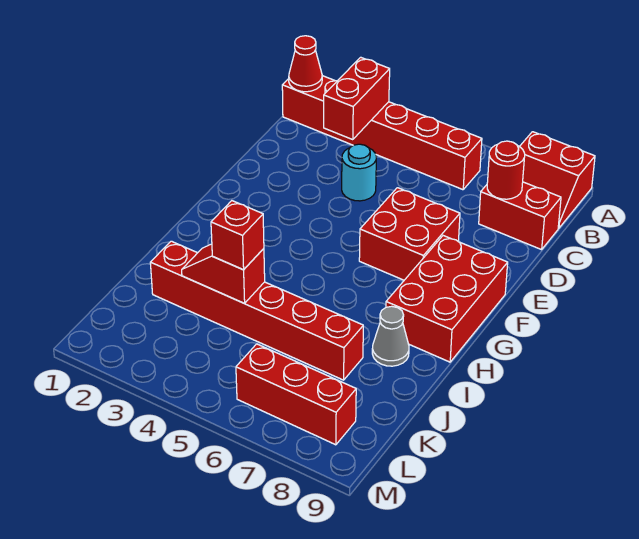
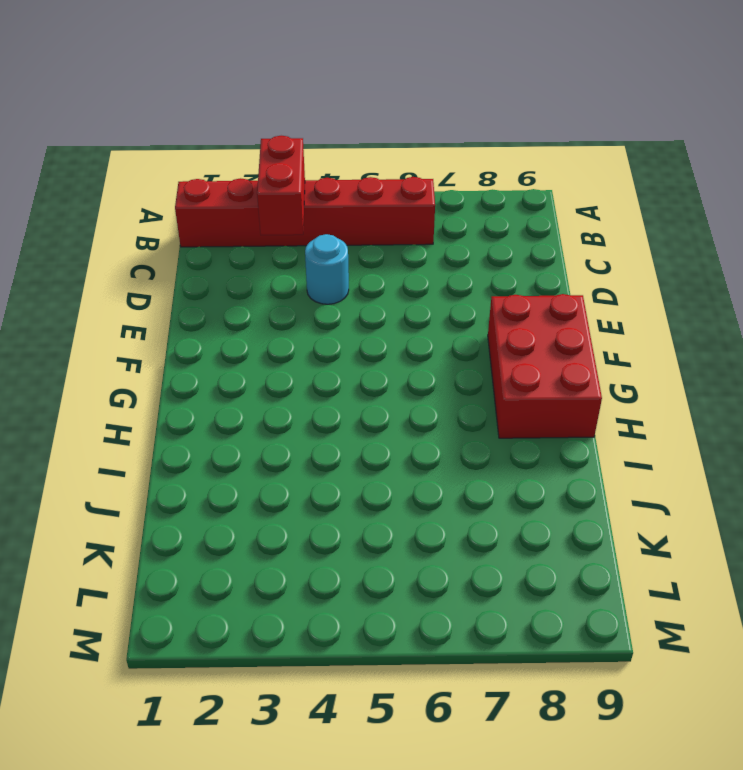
none -> red slope A8:B9 level 1 top A
none -> red brick C8:C9 level 1
none -> red brick E6:F7 level 1

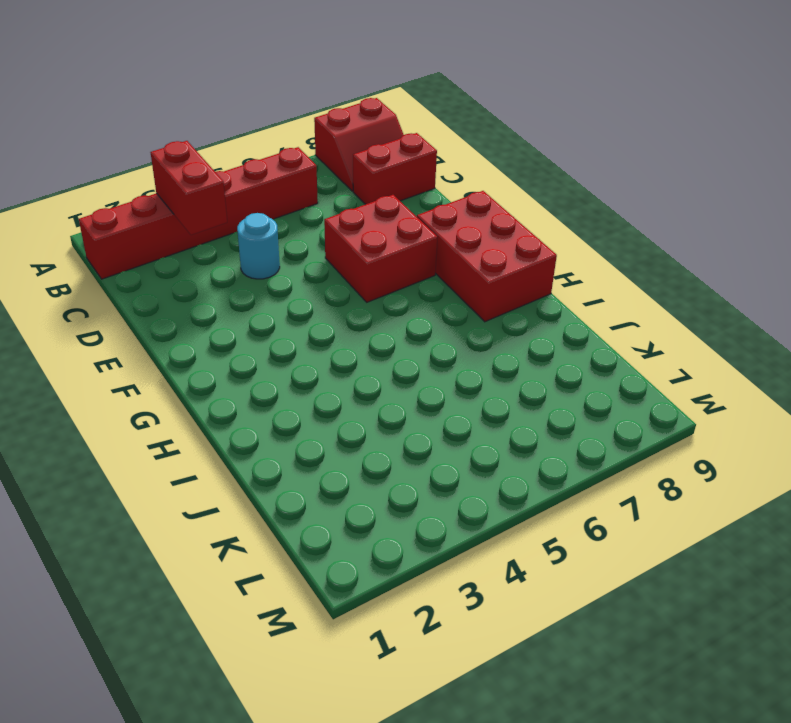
none -> grey cone I8 level 1
none -> red brick J2:J7 level 1
none -> red brick L6:L8 level 1

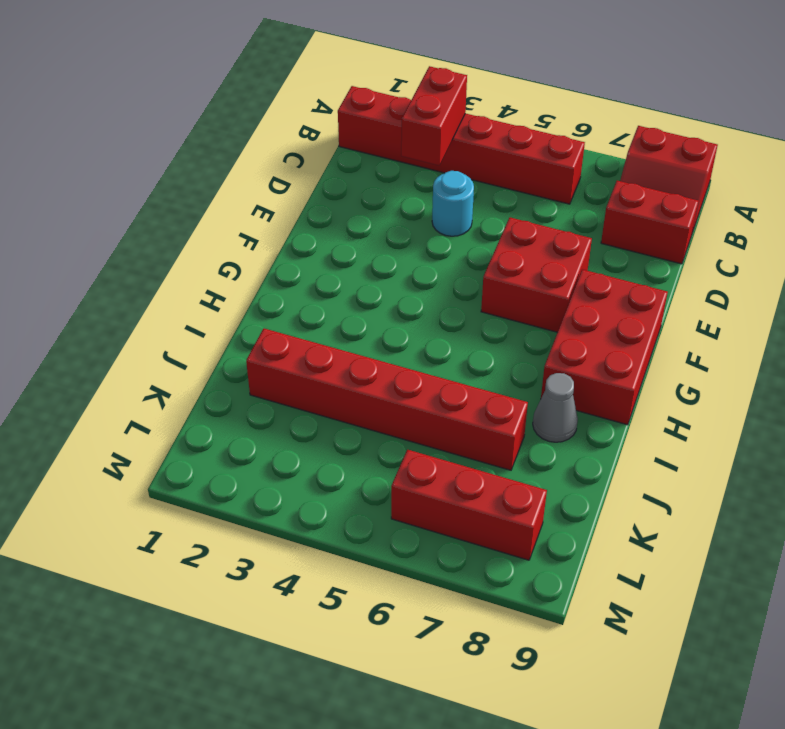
none -> red cone B1 level 2
none -> red round brick C8 level 2
none -> red slope J3:J4 level 2 top 4

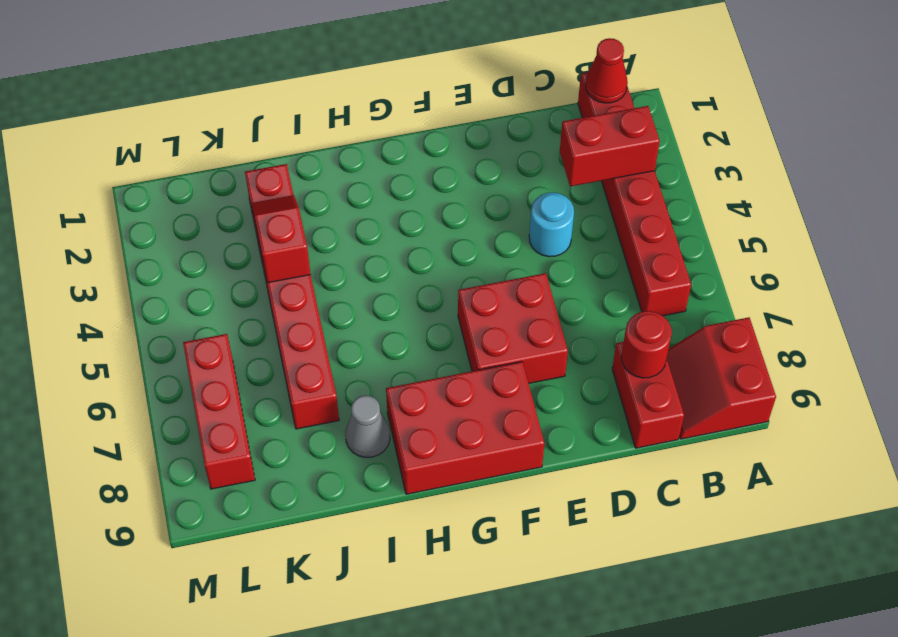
none -> red brick J4 level 3

